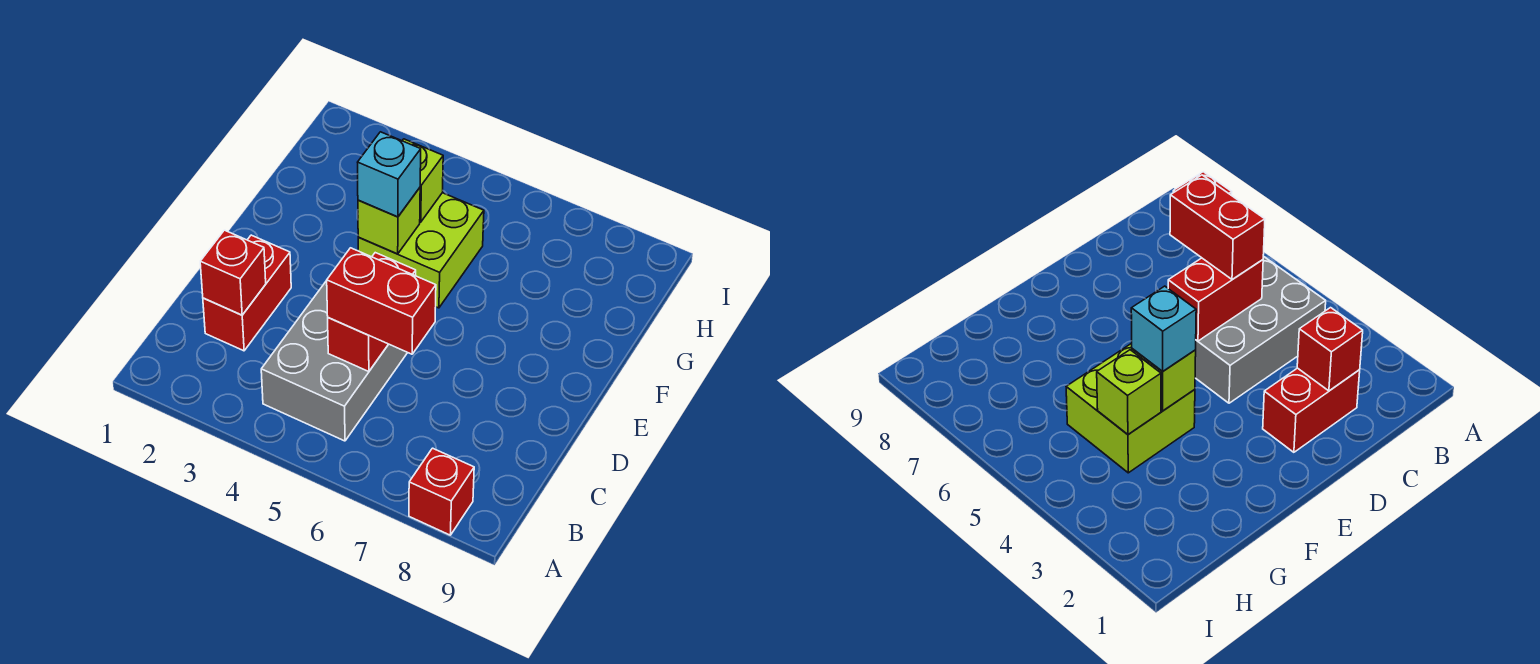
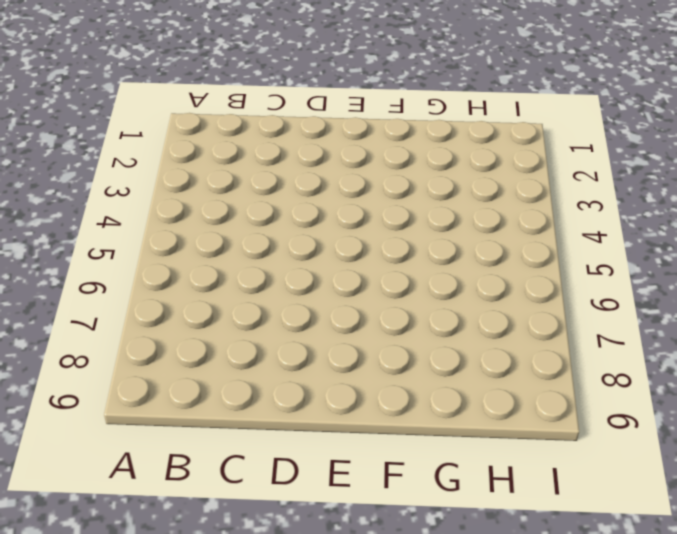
none -> red brick A8 level 1
none -> grey brick B4:D5 level 1

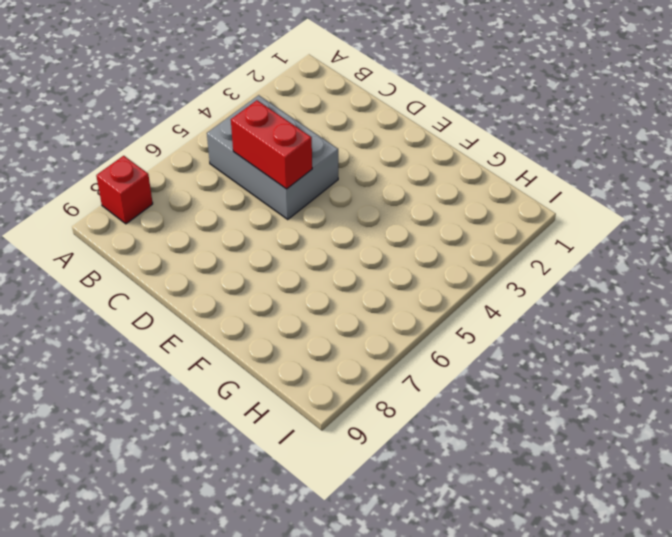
none -> red brick C2:D2 level 1
none -> lime brick F4:G5 level 1

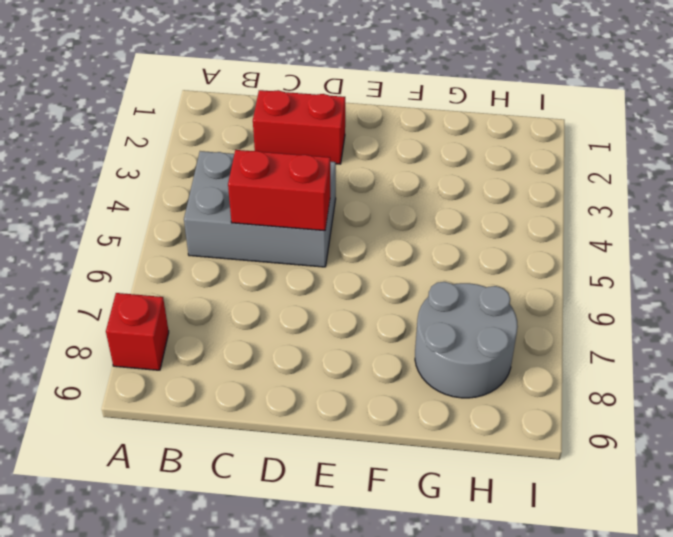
grey round brick G7:H8 level 1 -> none
none -> lime brick F4:G5 level 1
none -> red brick C2 level 2

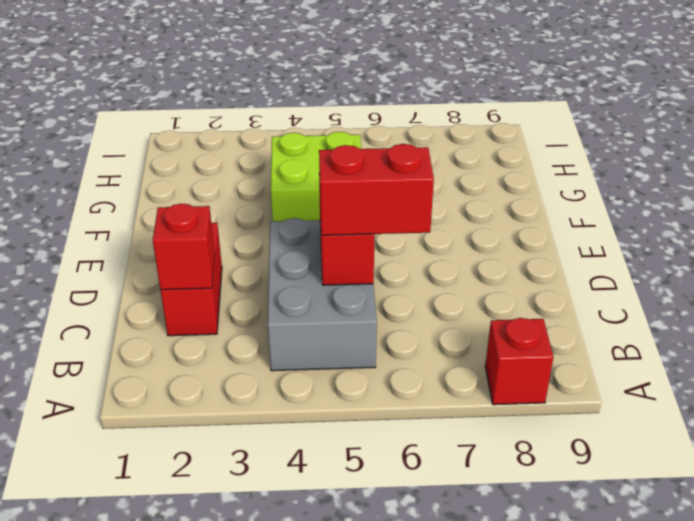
none -> lime brick F4 level 2
none -> lime brick G4 level 2

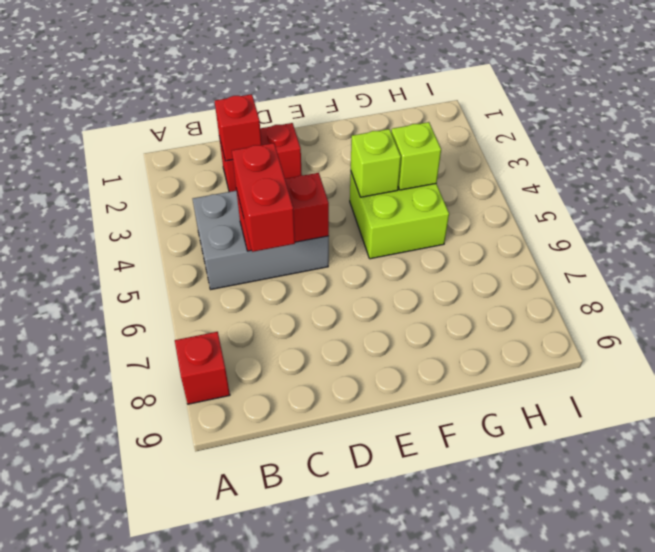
none -> cyan brick F4 level 3

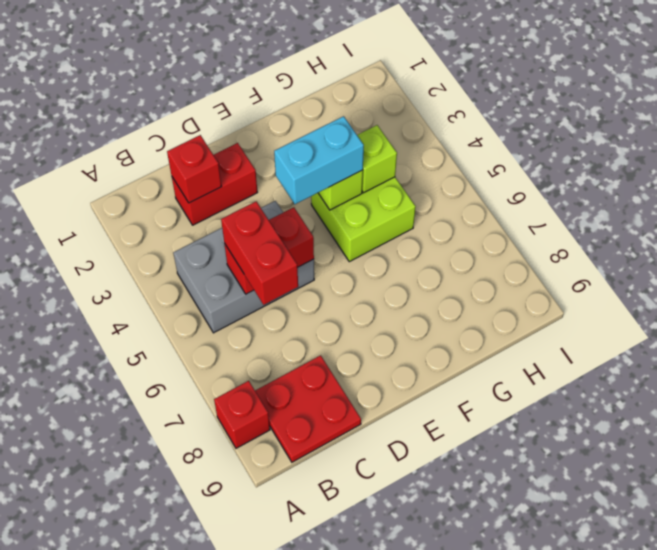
red plate B8:C9 level 1 -> none
cyan brick E4:F4 level 3 -> cyan brick F4 level 3

